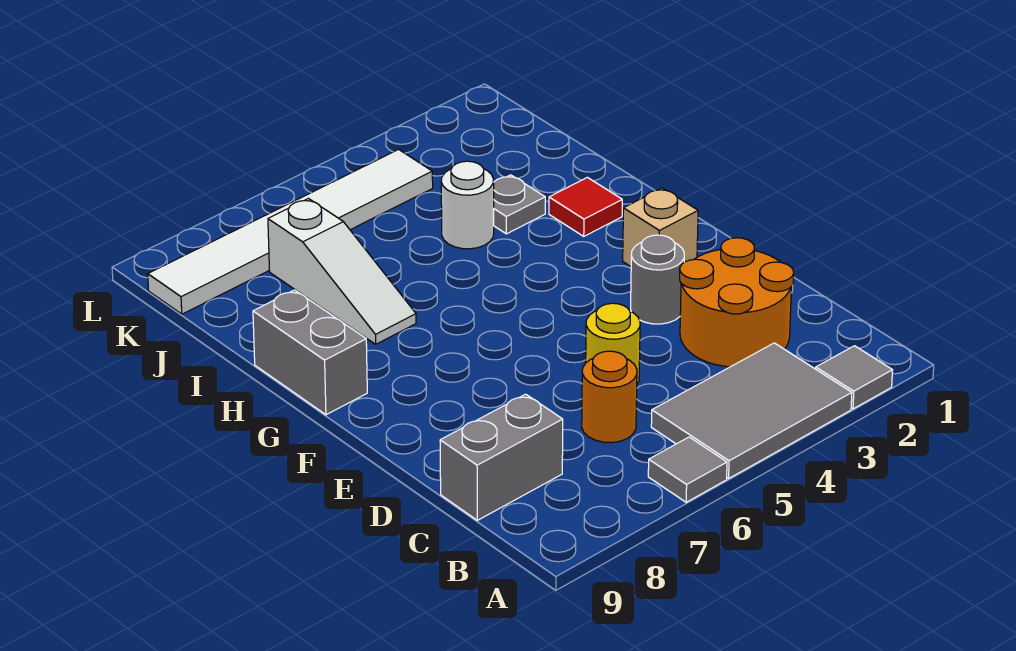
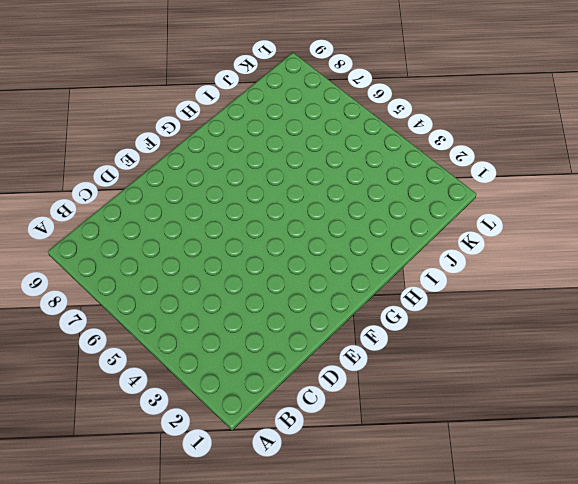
none -> grey tile A2 level 1
none -> grey tile A3:B5 level 1
none -> grey tile A6 level 1

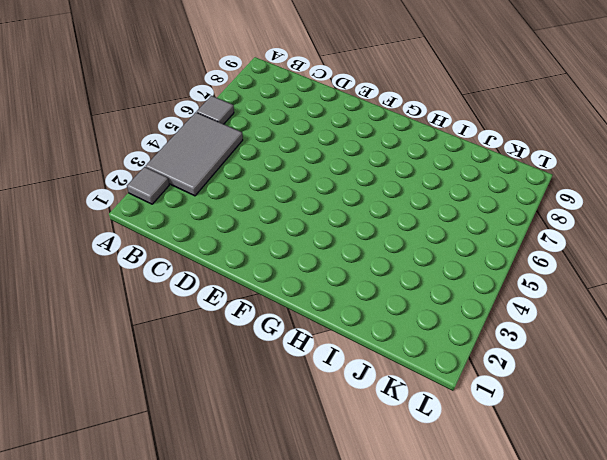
none -> orange round brick C2:D3 level 1
none -> orange round brick C6 level 1
none -> grey brick C8:C9 level 1

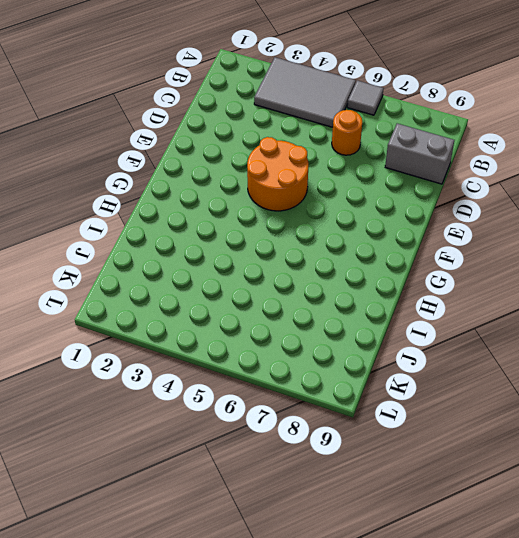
orange round brick E4:F5 level 1 -> orange round brick C2:D3 level 1
none -> grey tile A2 level 1
none -> yellow round brick D5 level 1
none -> grey round brick E3 level 1

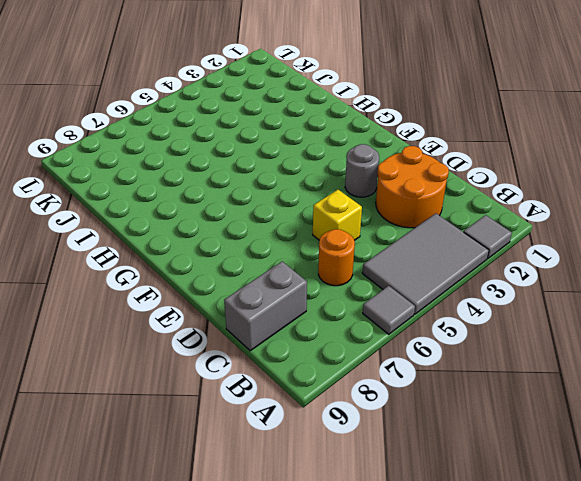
yellow brick D5 level 1 -> yellow round brick D5 level 1
none -> tan brick F2 level 1
none -> grey brick G9:H9 level 1
none -> red tile H2 level 1

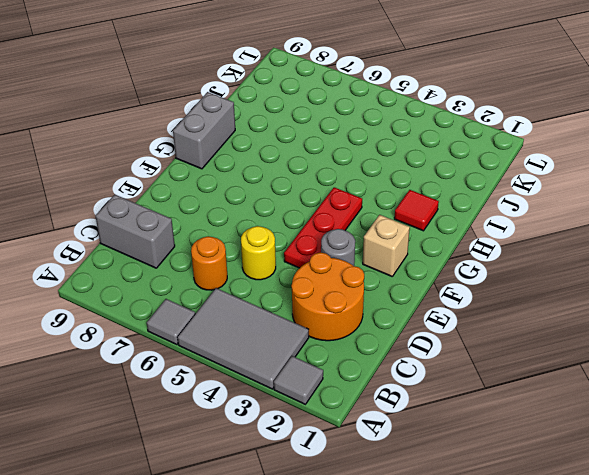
red plate E4:G4 level 1 -> none
none -> white slope H7:J7 level 1 top J
none -> grey plate I3 level 1
none -> white round brick I4 level 1

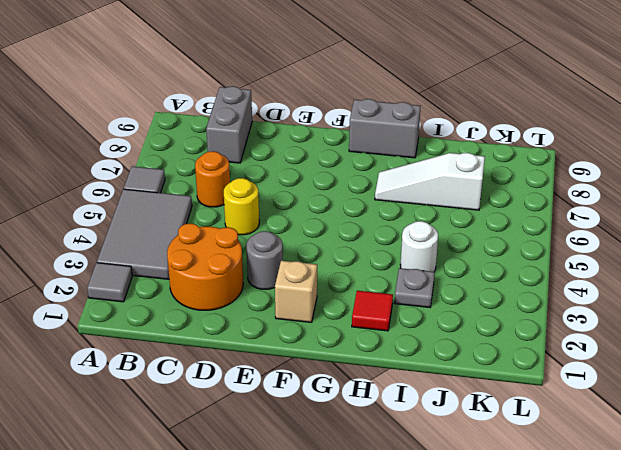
none -> white tile K4:K9 level 1

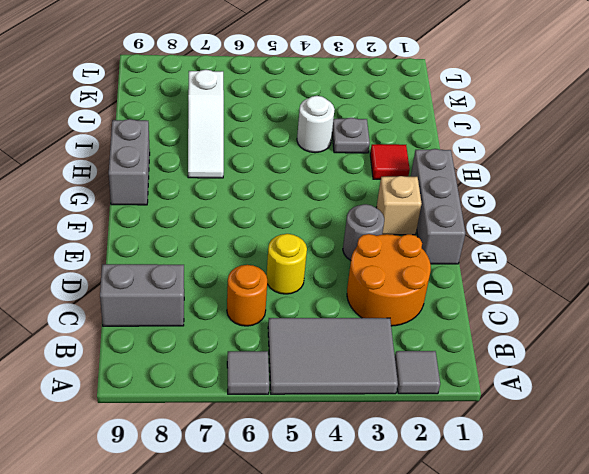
grey brick E1:G1 level 1 -> none
none -> white tile K4:K9 level 1

